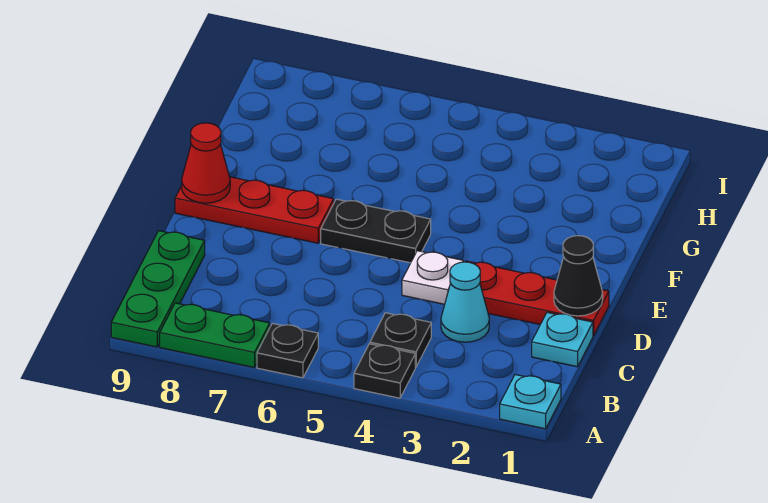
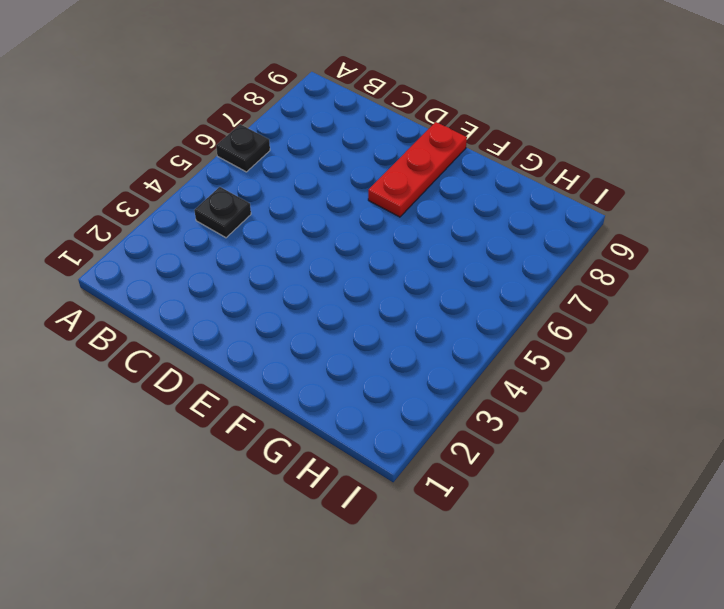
none -> cyan plate A1 level 1
none -> black plate A4 level 1
none -> green plate A7:A8 level 1

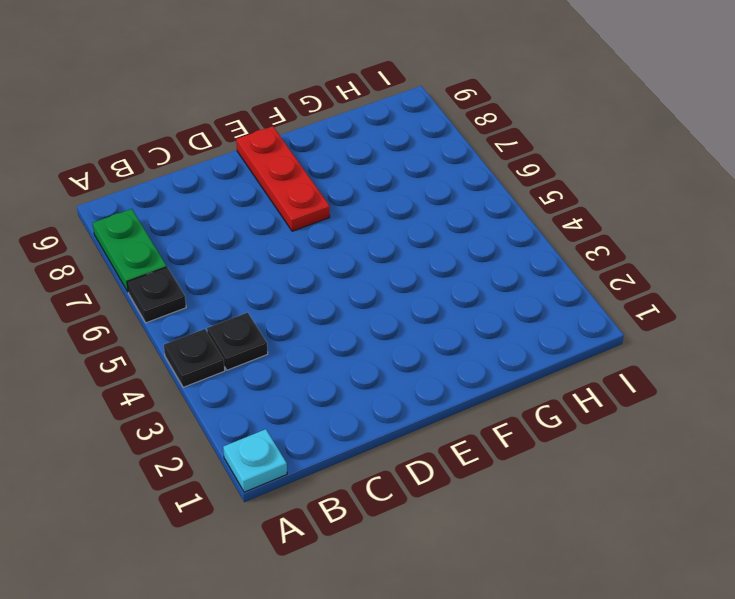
none -> green plate A9:C9 level 1
none -> cyan plate C1 level 1
none -> cyan cone C3 level 1

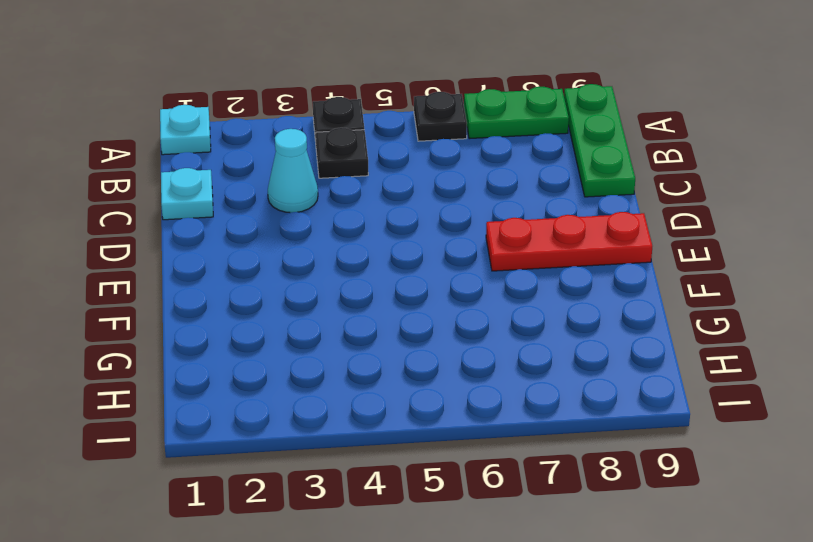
none -> red plate D1:D3 level 1
none -> white plate D4 level 1
none -> black plate E5:E6 level 1

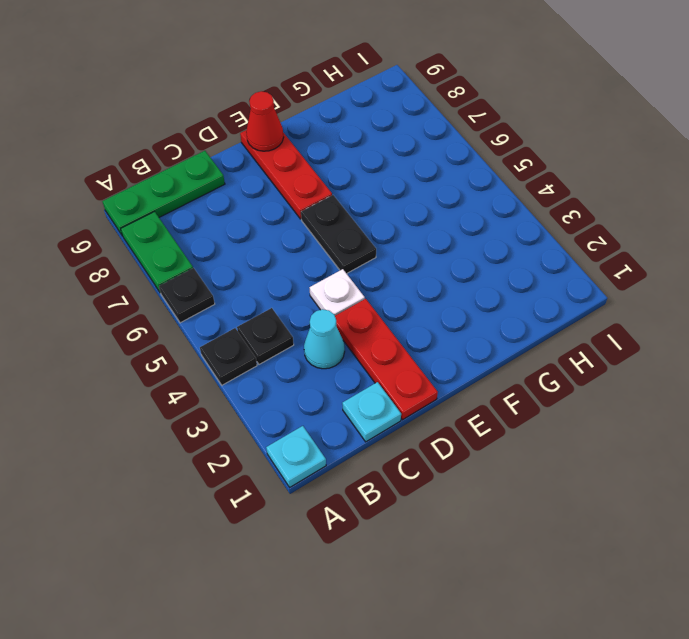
none -> black cone D1 level 2

